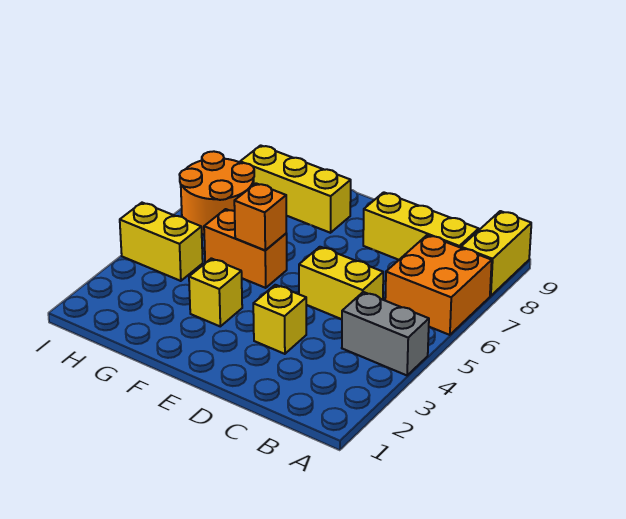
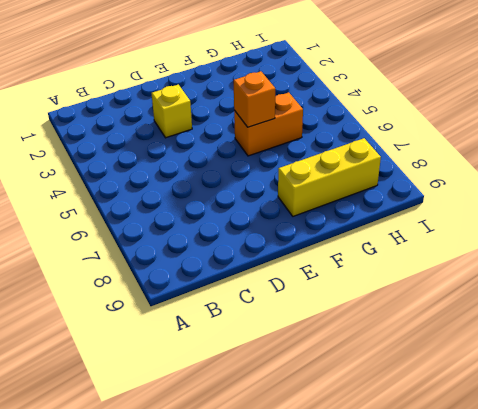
none -> grey brick A4:B4 level 1
none -> orange brick A6:B7 level 1
none -> yellow brick A8:A9 level 1

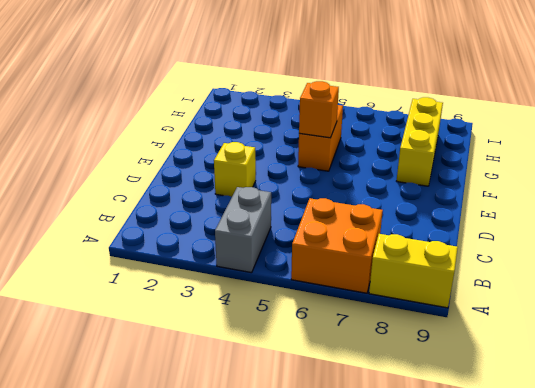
none -> yellow brick B8:D8 level 1
none -> yellow brick C5:D5 level 1
none -> yellow brick F3 level 1

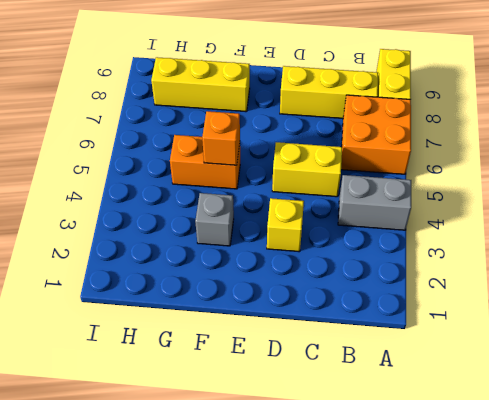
grey brick F3 level 1 -> yellow brick F3 level 1
none -> yellow brick H4:I4 level 1
none -> orange round brick H6:I7 level 1

